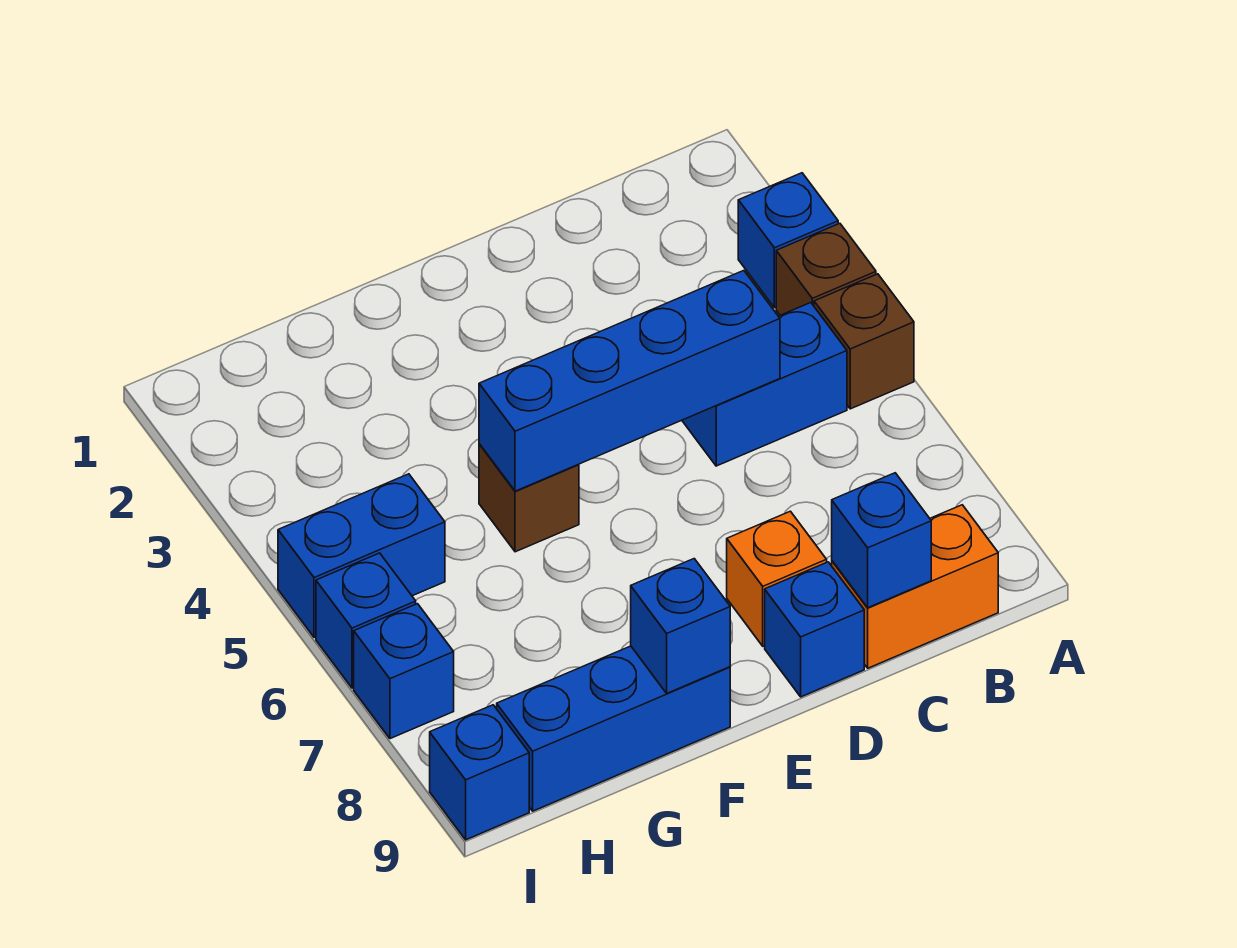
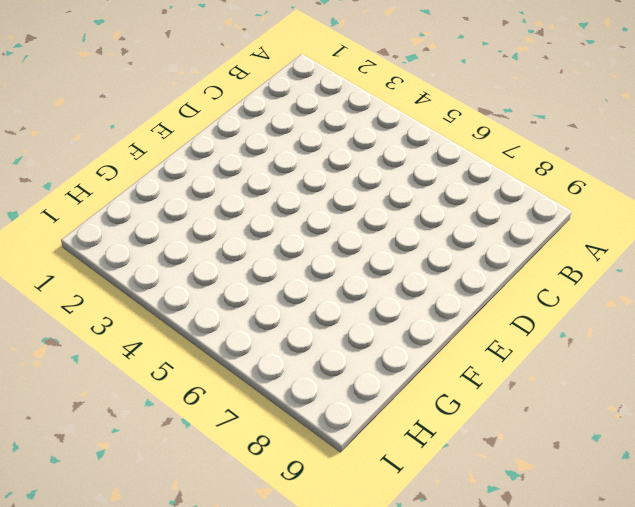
none -> blue brick A3 level 1
none -> brown brick A4 level 1
none -> brown brick A5 level 1

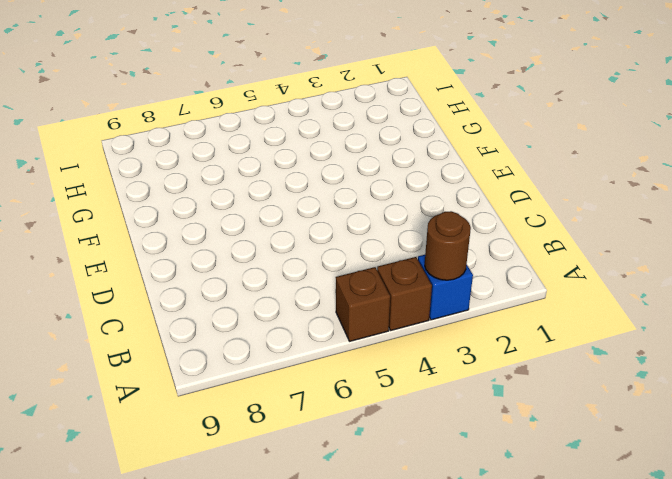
brown round brick A3 level 2 -> none
none -> blue brick B5:C5 level 1
none -> orange brick B9:C9 level 1
none -> orange brick D8 level 1

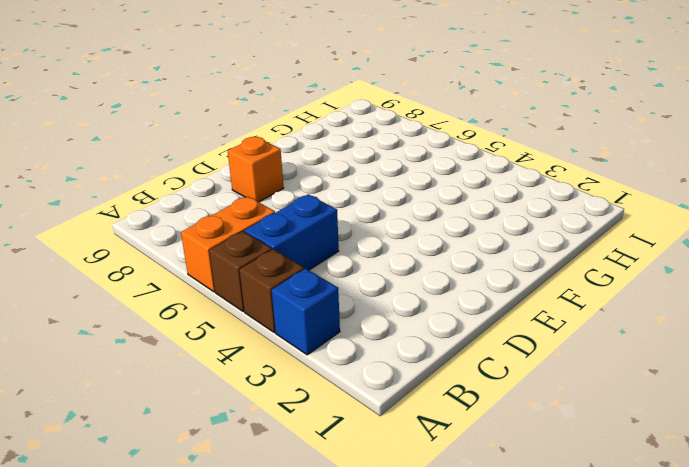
orange brick A6:B6 level 1 -> orange brick B9:C9 level 1
none -> blue brick D9 level 1
none -> brown brick F5 level 1
none -> blue brick F9:H9 level 1

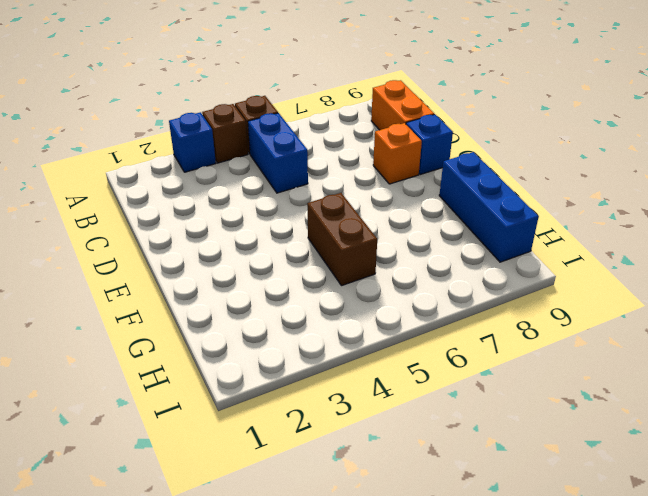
brown brick F5:G5 level 1 -> brown brick F5 level 1
none -> blue brick H5:I5 level 1
none -> blue brick I6 level 1
none -> blue brick I7 level 1

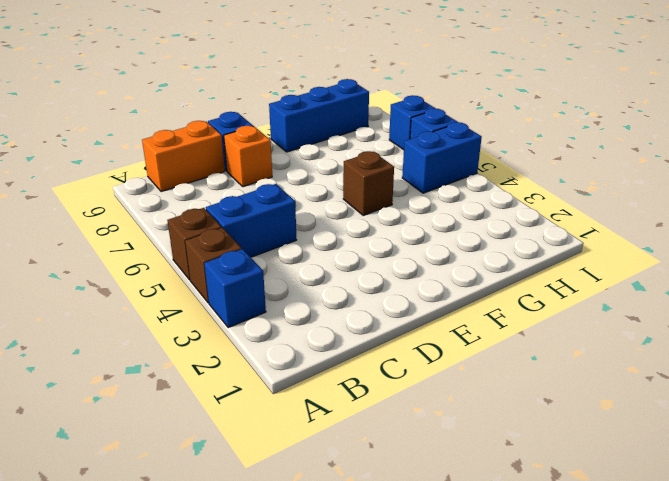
none -> blue brick I9 level 1
none -> blue brick C5:F5 level 2
none -> blue brick C9 level 2

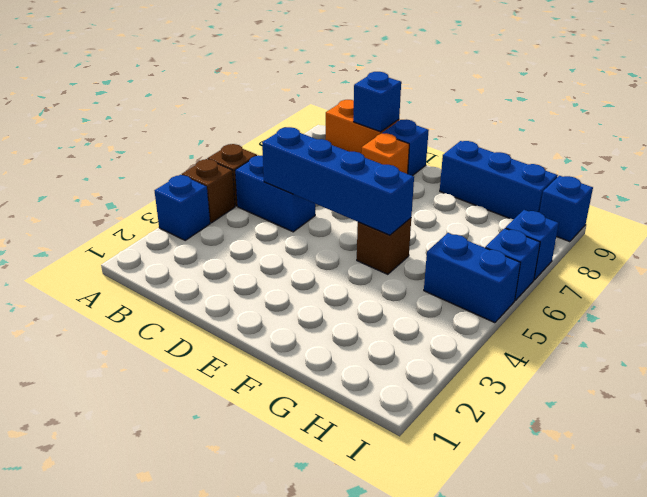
none -> blue brick F9 level 2

